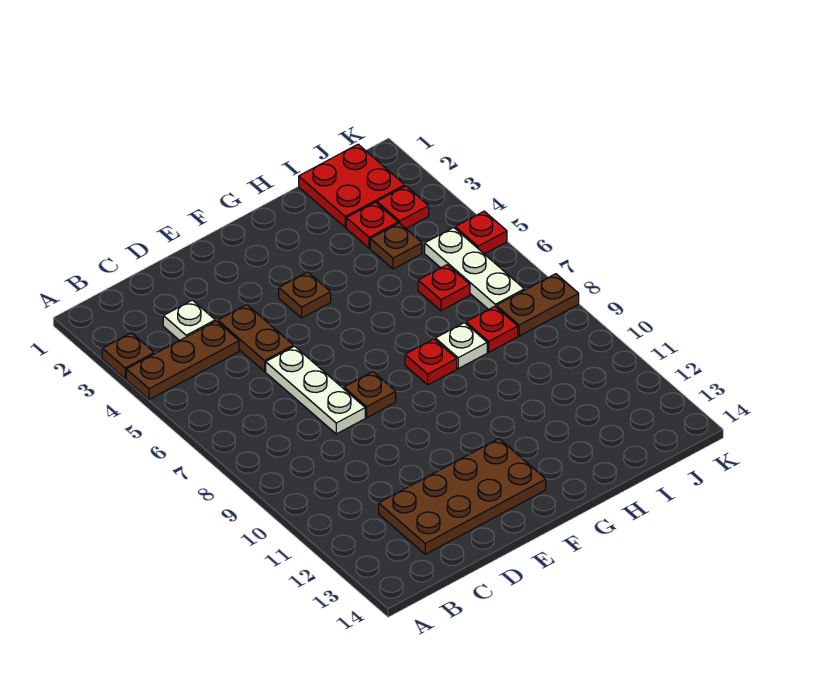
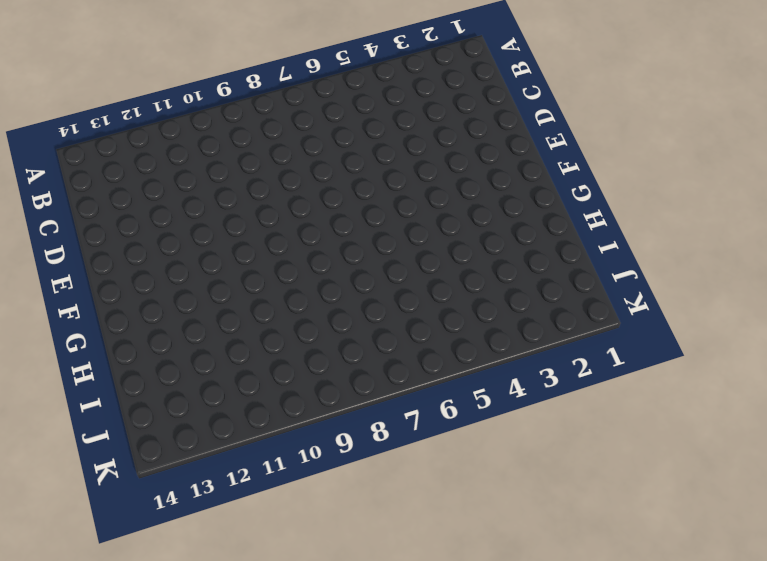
none -> brown plate A3 level 1
none -> brown plate A4:C4 level 1
none -> white plate C3 level 1

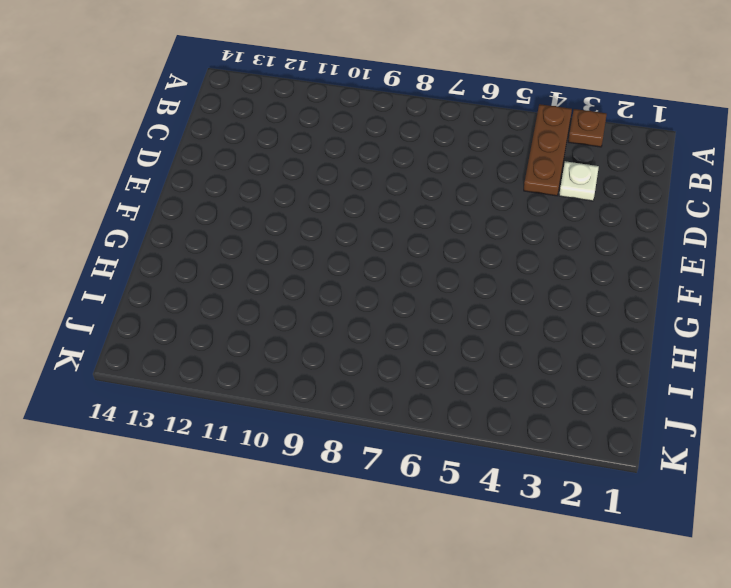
none -> brown plate C12:F13 level 1
none -> brown plate D4:D5 level 1
none -> white plate D6:D8 level 1

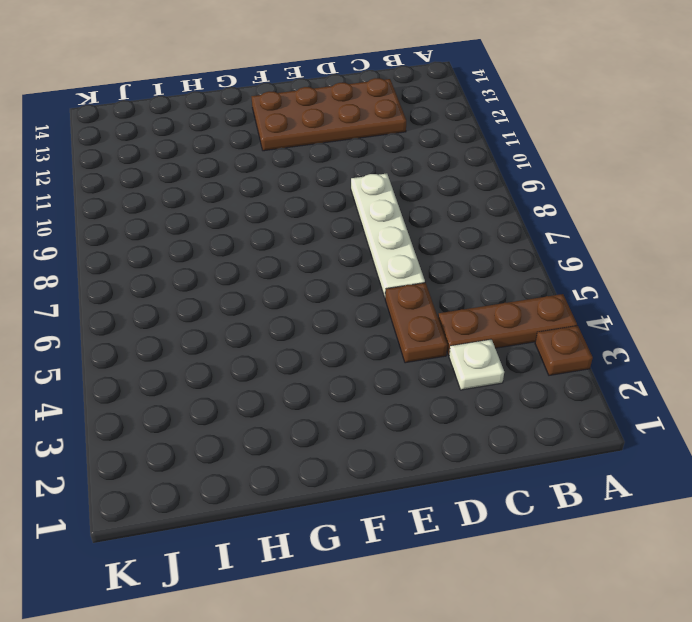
white plate D6:D9 level 1 -> white plate D6:D8 level 1
none -> brown plate E8 level 1
none -> brown plate F4 level 1
none -> red plate G8 level 1

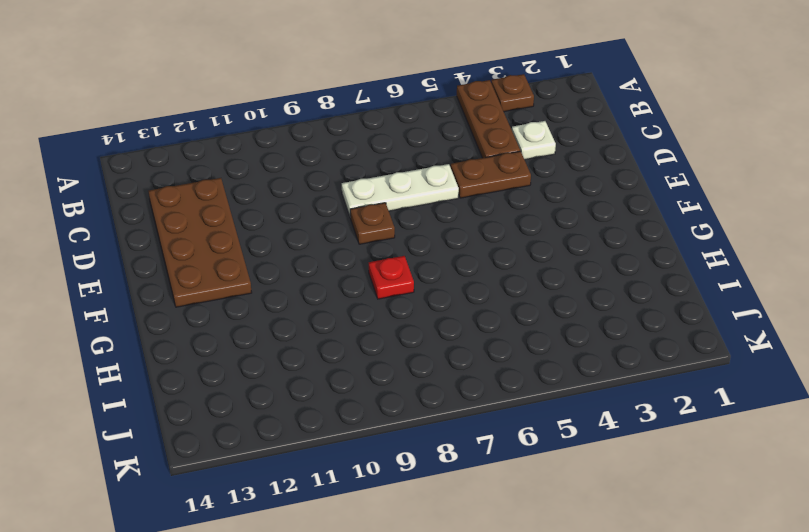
none -> brown plate F4 level 1
none -> white plate H8 level 1
none -> red plate I1:J2 level 1

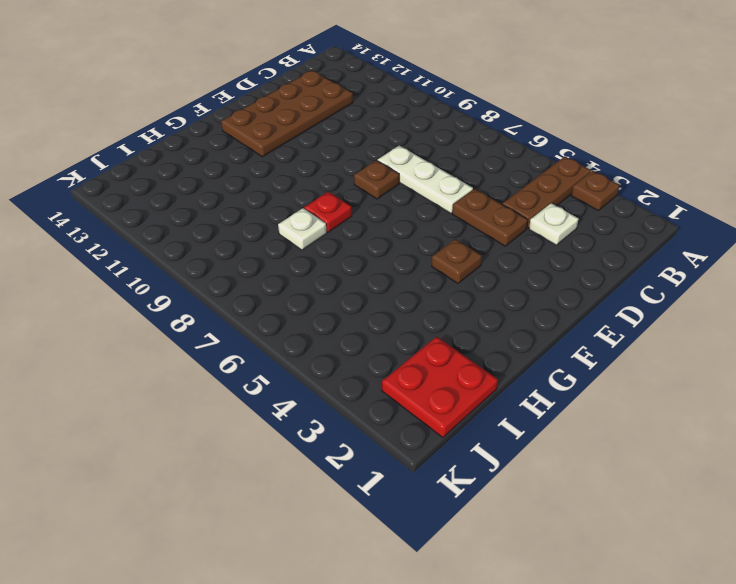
none -> red plate I3 level 1
none -> brown plate I4 level 1
none -> red plate I6 level 1

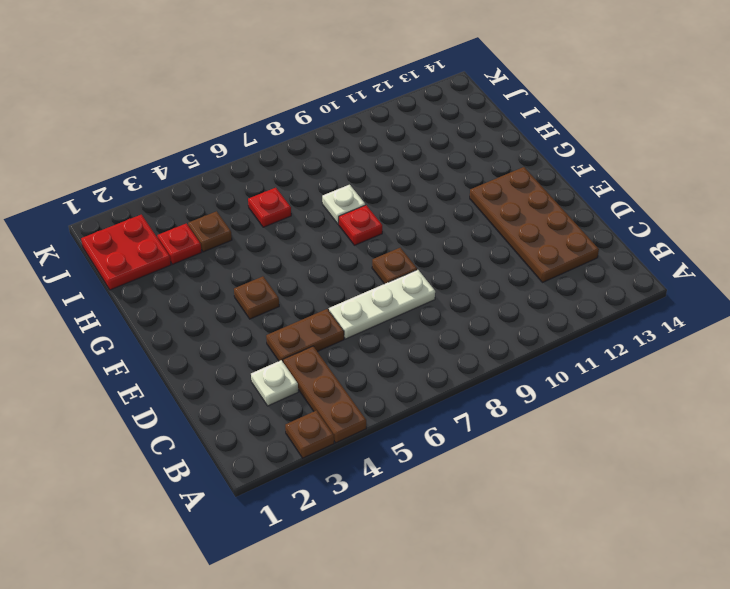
none -> red plate I8 level 1
none -> red plate J3 level 1
none -> white plate J5:J7 level 1

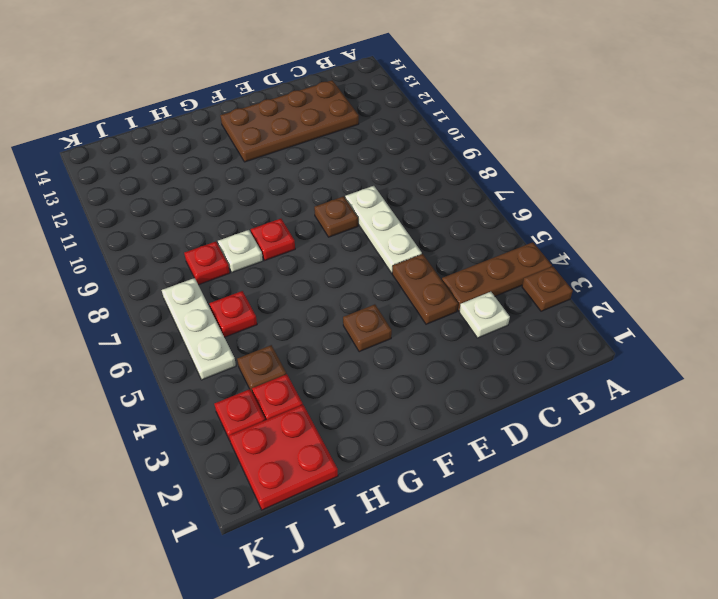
none -> brown plate J8:K8 level 1
none -> red plate K5 level 1

